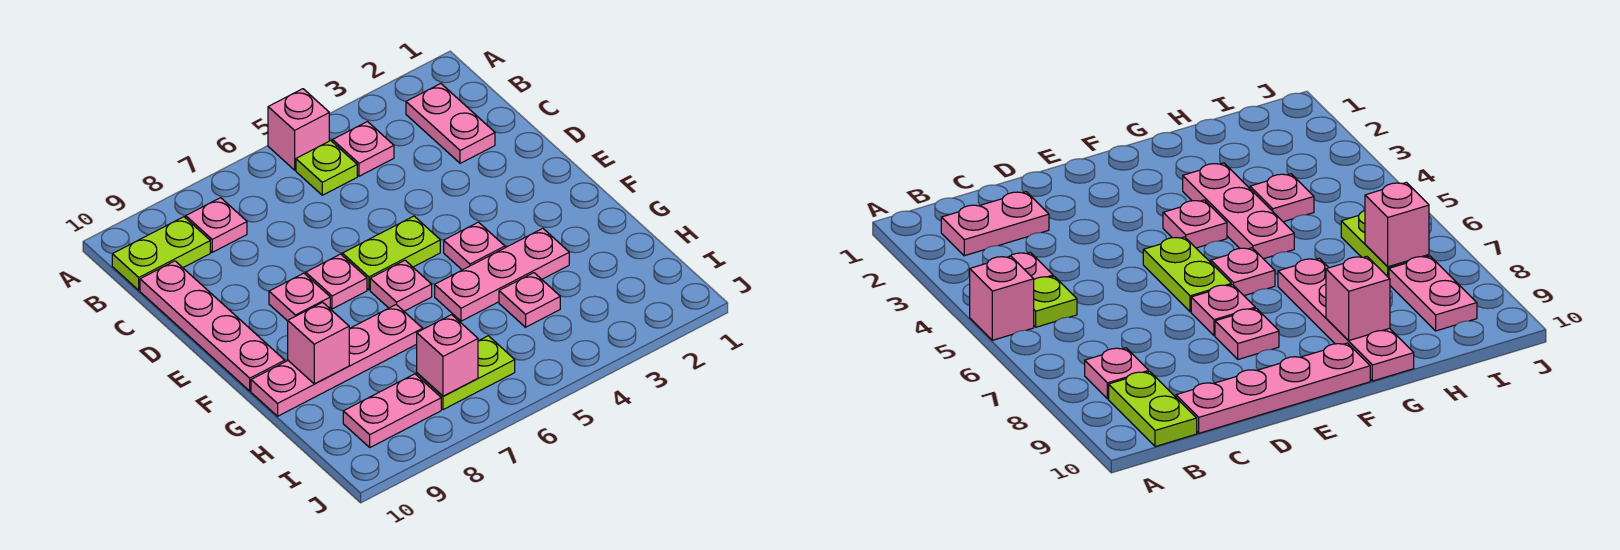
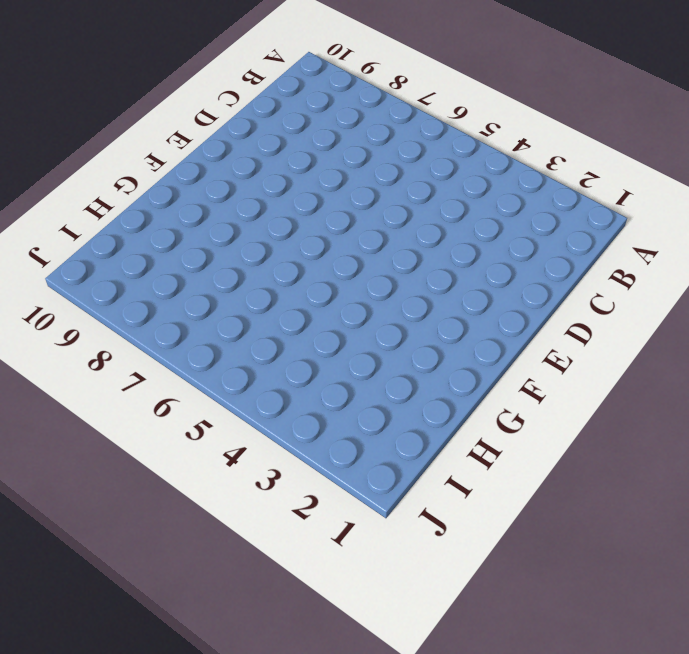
none -> pink brick A5 level 1
none -> pink plate B2:C2 level 1
none -> pink plate B4 level 1

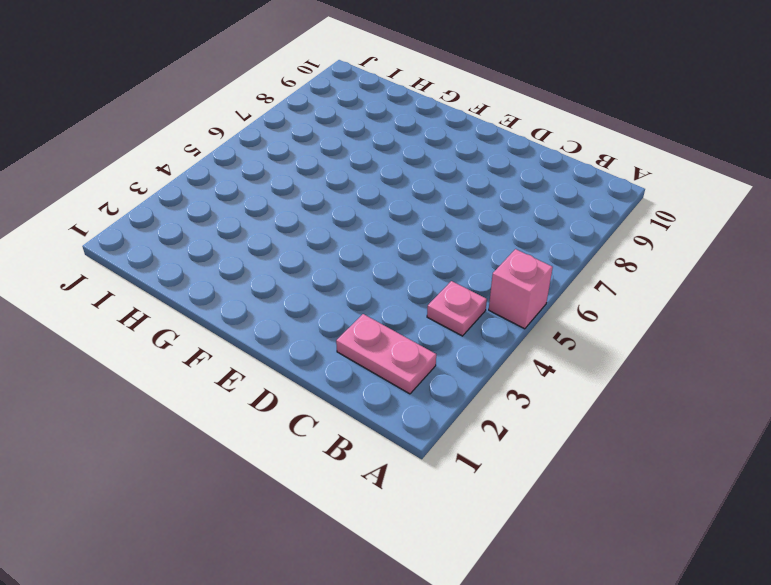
none -> lime plate B5 level 1
none -> pink plate B8 level 1
none -> lime plate B9:B10 level 1

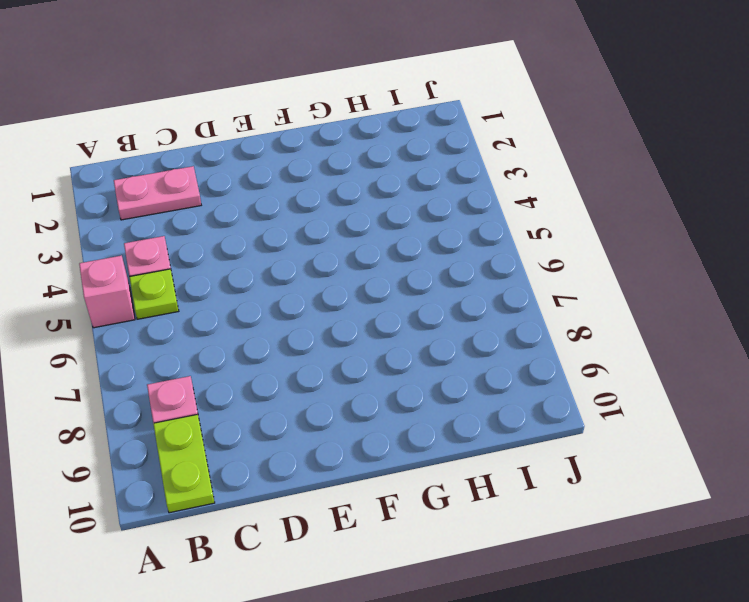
none -> pink plate C10:F10 level 1
none -> lime plate E5:E6 level 1
none -> pink plate E7 level 1

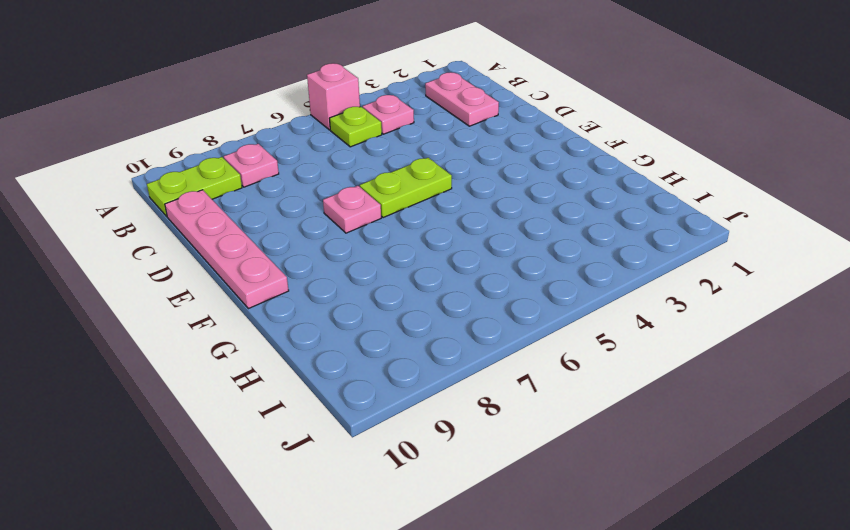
none -> pink plate E8 level 1
none -> pink plate F4 level 1
none -> pink plate F6 level 1

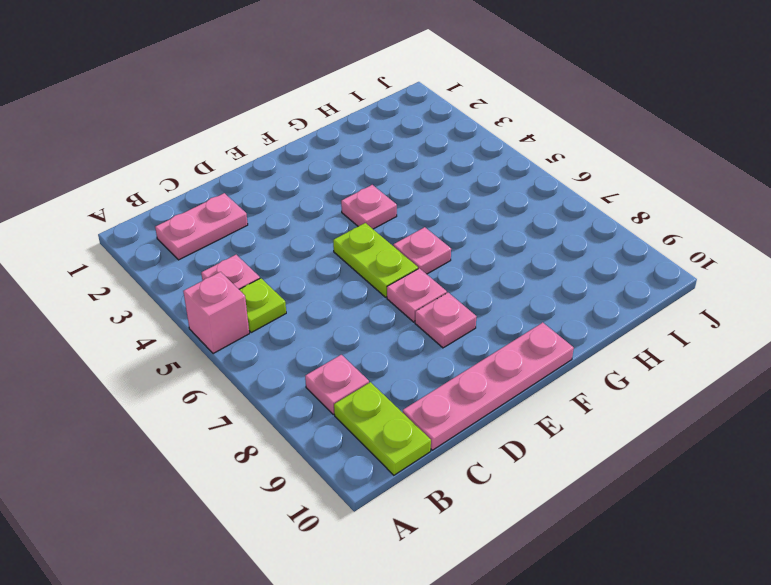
none -> pink plate G3:G5 level 1
none -> pink plate G7:G10 level 1
none -> pink plate H4 level 1

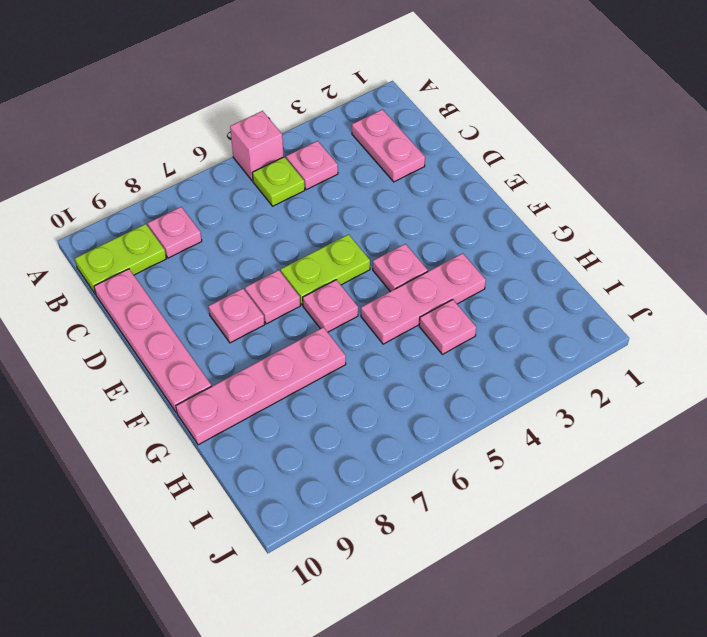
none -> lime plate I6:I7 level 1
none -> pink plate I8:I9 level 1
none -> pink brick G9 level 2

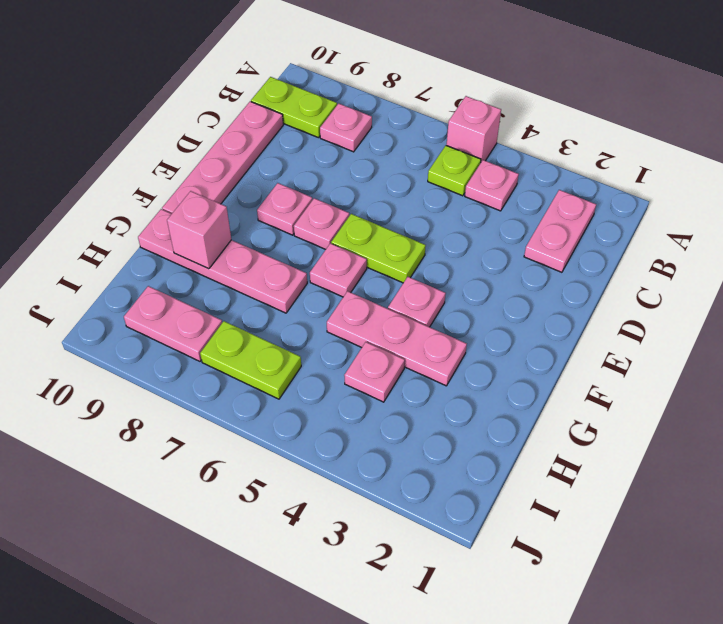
none -> pink brick I7 level 2

